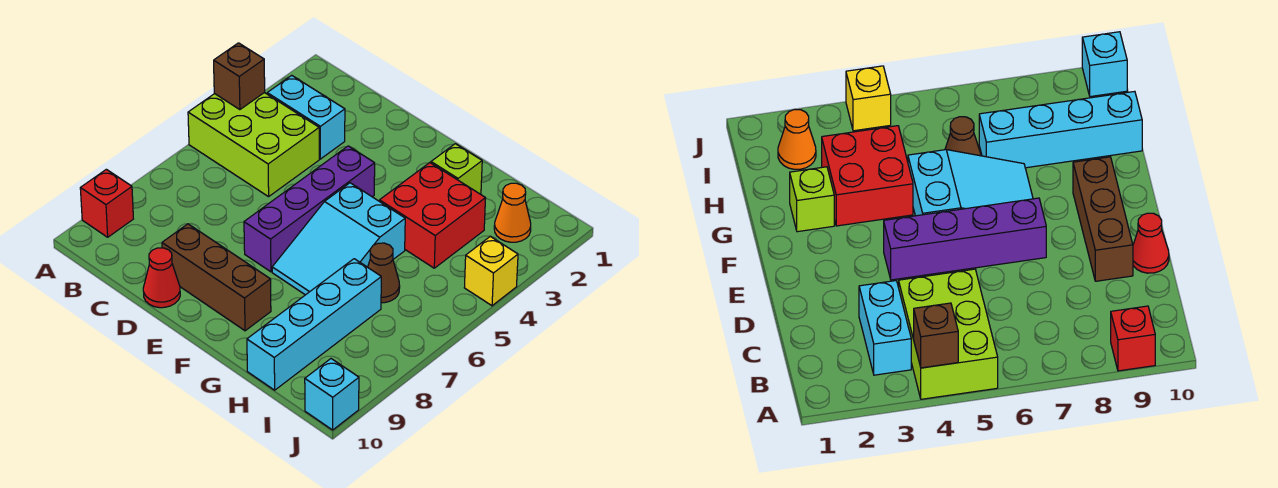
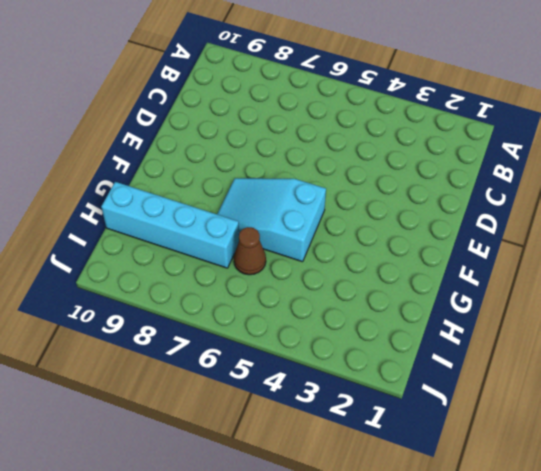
none -> lime brick A4:C5 level 1
none -> red brick A9 level 1
none -> cyan brick B3:C3 level 1

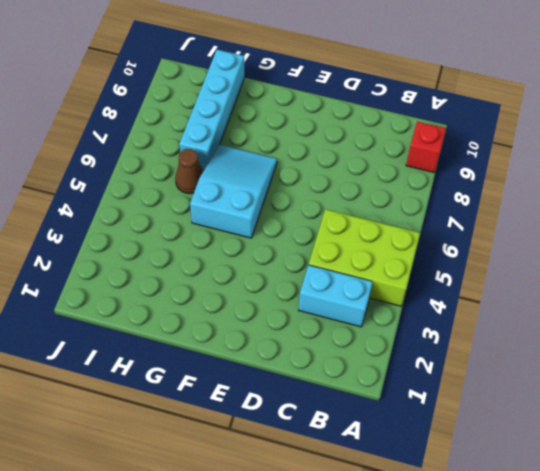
none -> brown brick D9:F9 level 1
none -> red cone D10 level 1
none -> purple brick E4:E7 level 1

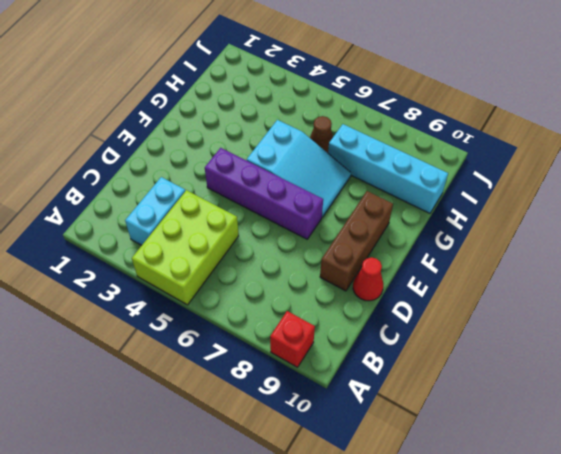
none -> lime brick G2 level 1
none -> red brick G3:H4 level 1
none -> orange cone I2 level 1

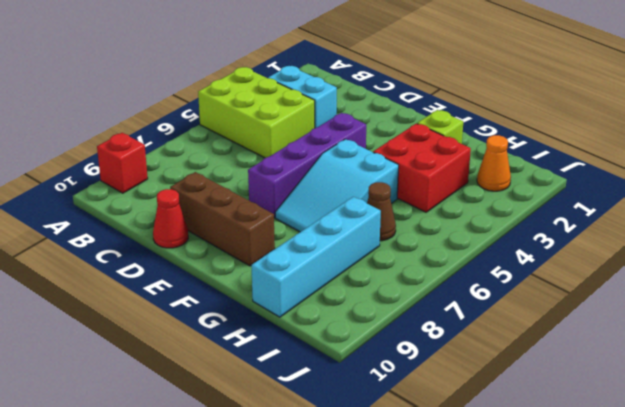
none -> yellow brick J4 level 1
none -> cyan brick J10 level 1
none -> brown brick A4 level 2

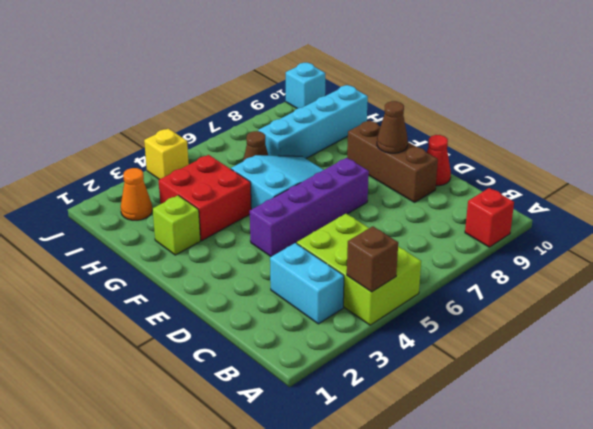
brown cone E9 level 2 -> none

